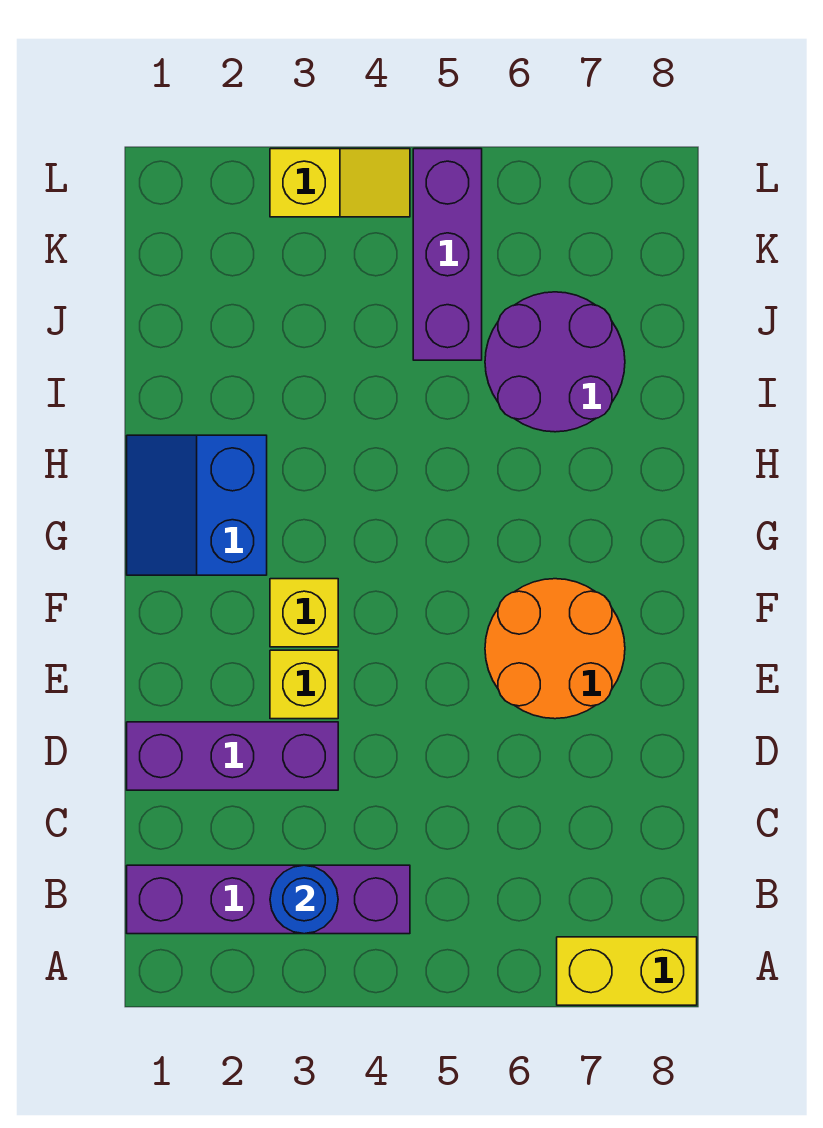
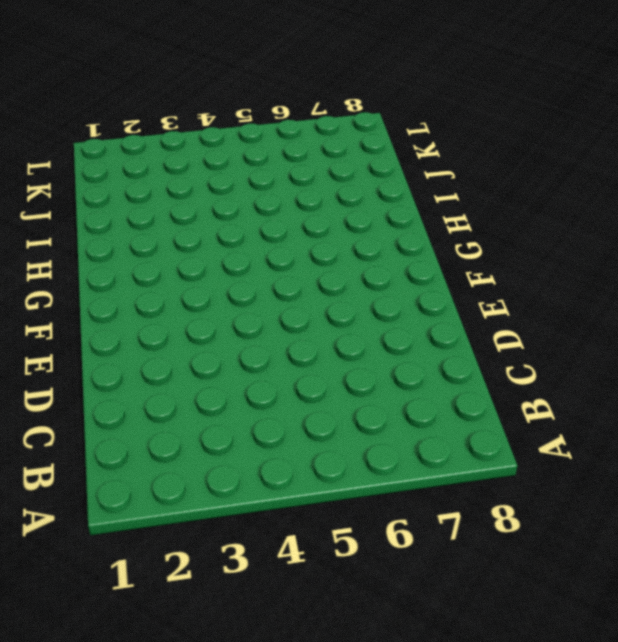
none -> yellow brick A7:A8 level 1
none -> purple brick B1:B4 level 1

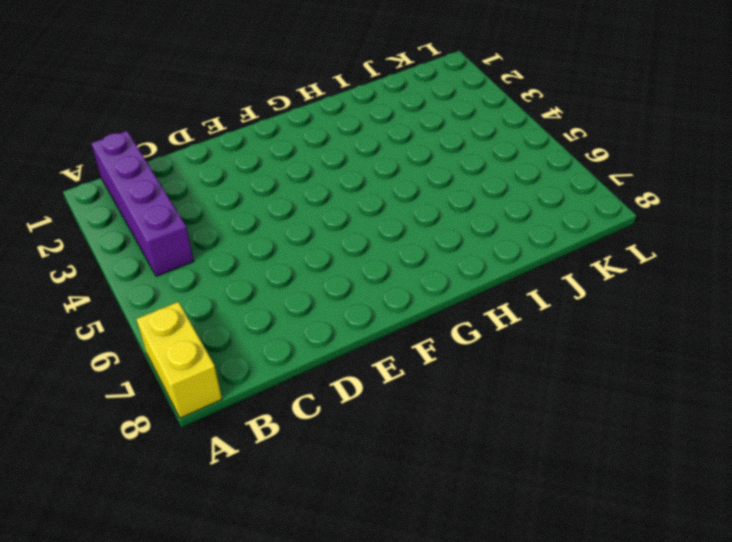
none -> purple brick D1:D3 level 1
none -> yellow brick E3 level 1

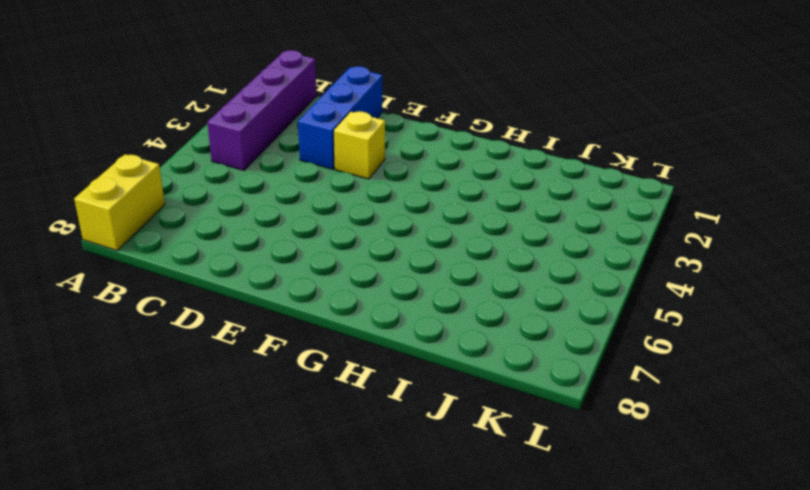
blue brick D1:D3 level 1 -> purple brick D1:D3 level 1
none -> orange round brick E6:F7 level 1
none -> yellow brick F3 level 1

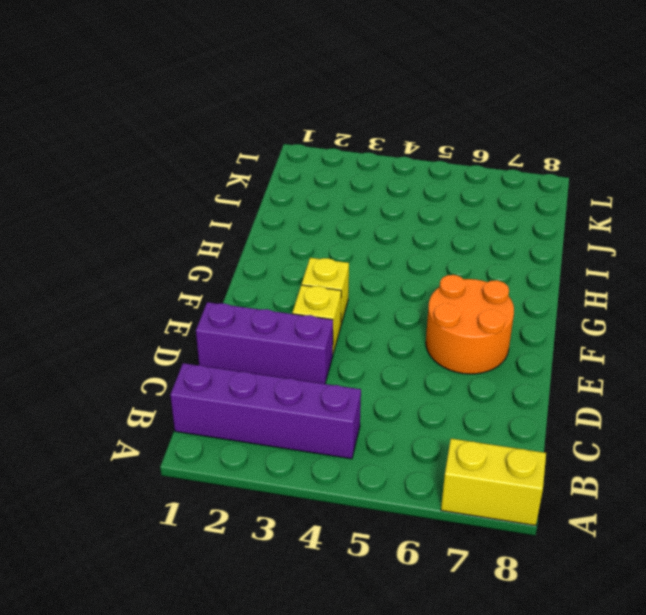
none -> blue slope G1:H2 level 1 top 2
none -> purple round brick I6:J7 level 1

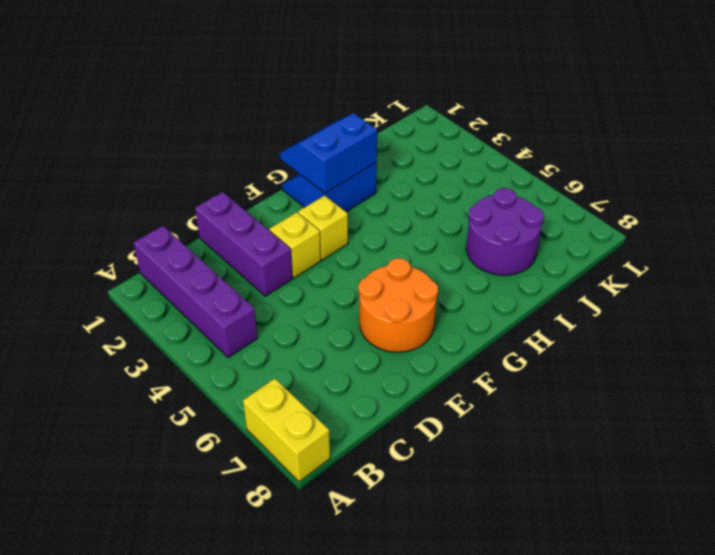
blue slope G1:H2 level 2 top 2 -> none
none -> purple brick J5:L5 level 1
none -> yellow slope L3:L4 level 1 top 3

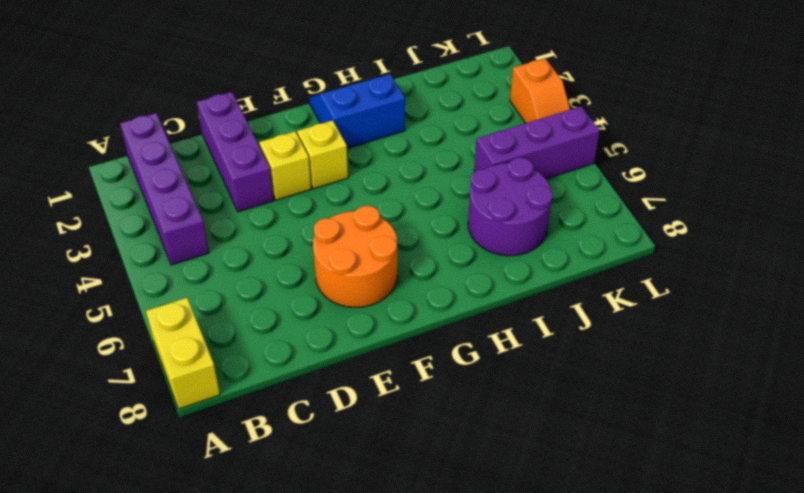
orange slope L3:L4 level 1 top 3 -> yellow slope L3:L4 level 1 top 3
none -> blue round brick B3 level 2

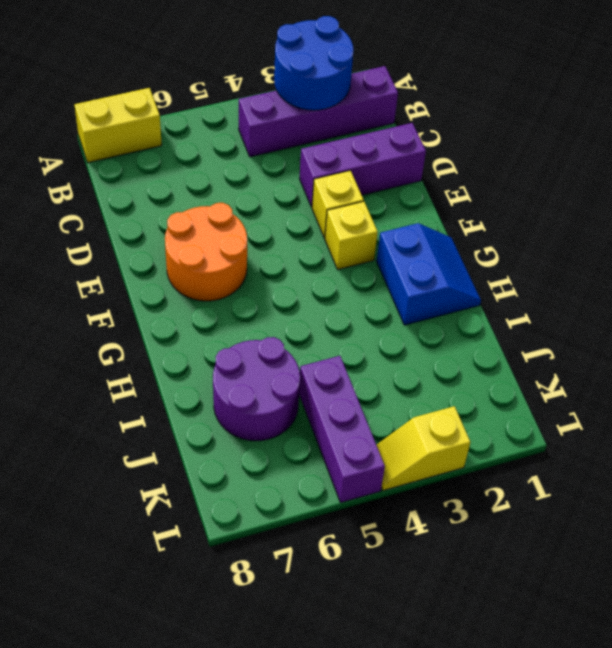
blue round brick A2:B3 level 2 -> blue round brick B3 level 2

